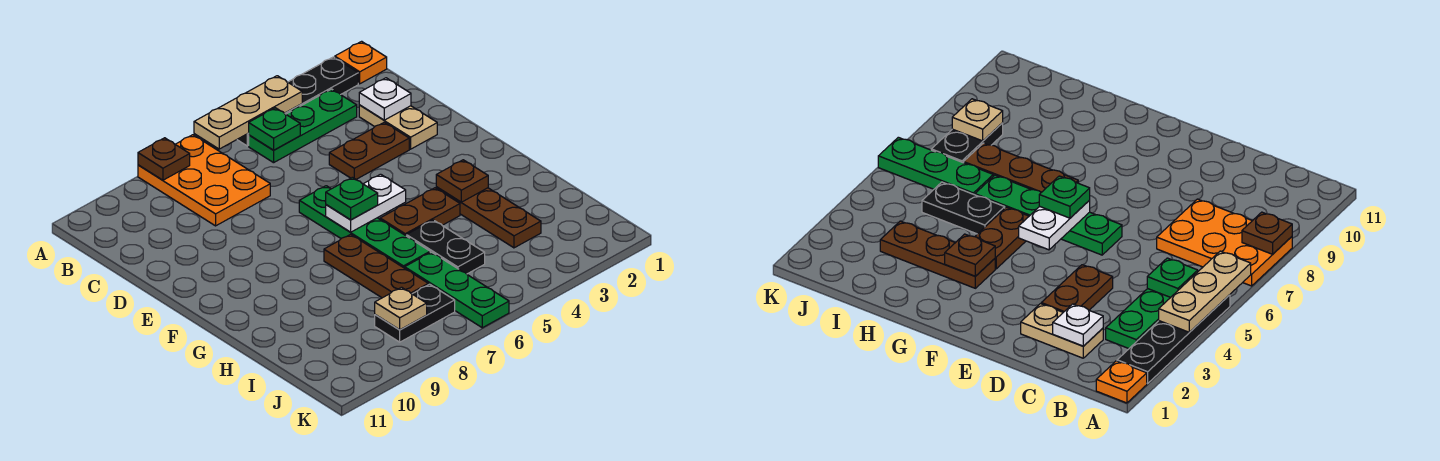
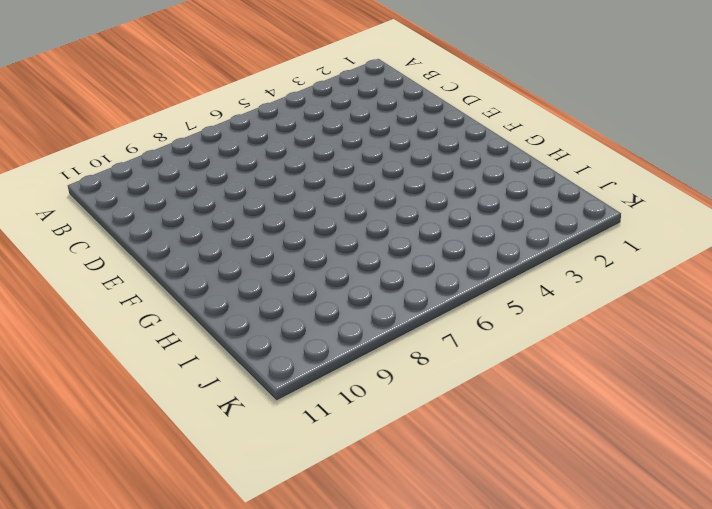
none -> orange plate A1 level 1
none -> black plate A2:A5 level 1
none -> orange plate A7:C8 level 1

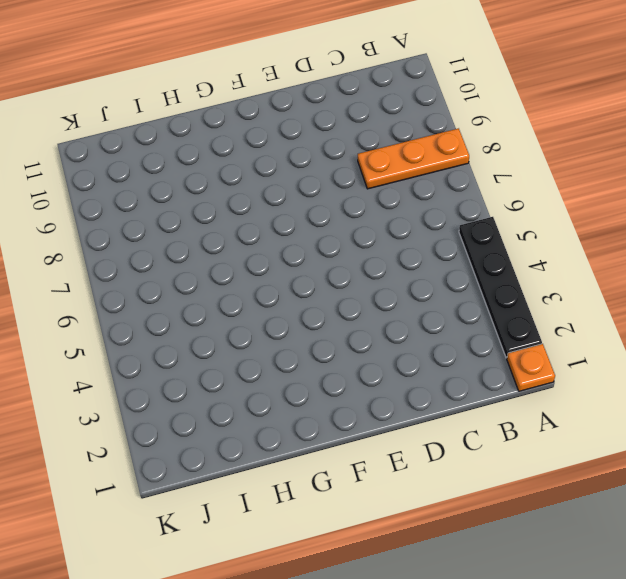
orange plate A8:C8 level 1 -> orange plate A7:C8 level 1
none -> green plate B3:B5 level 1
none -> tan plate C2:D2 level 1
none -> brown plate D3:D4 level 1

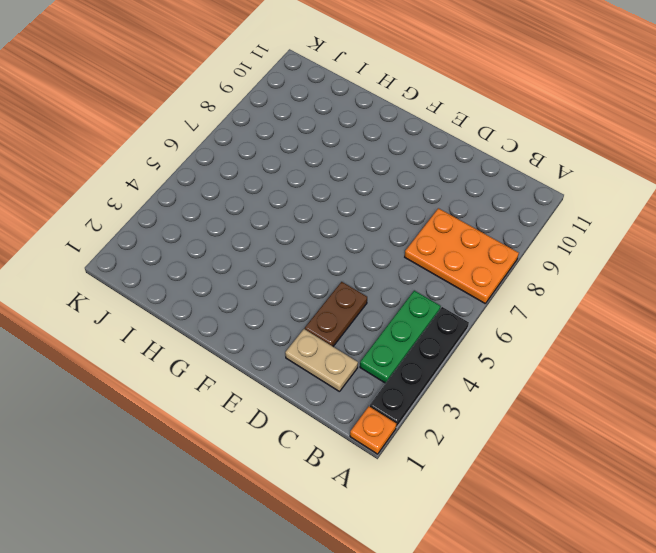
none -> green plate E6:H6 level 1
none -> brown plate G3:I3 level 1
none -> brown plate G4:G5 level 1

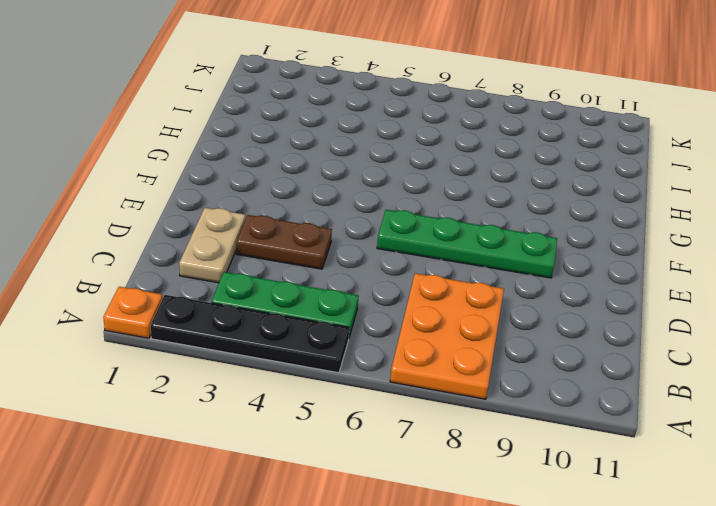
green plate E6:E9 level 1 -> green plate E6:H6 level 1
none -> brown plate G3:I3 level 1
none -> brown plate G4:G5 level 1
none -> brown plate G7:I7 level 1

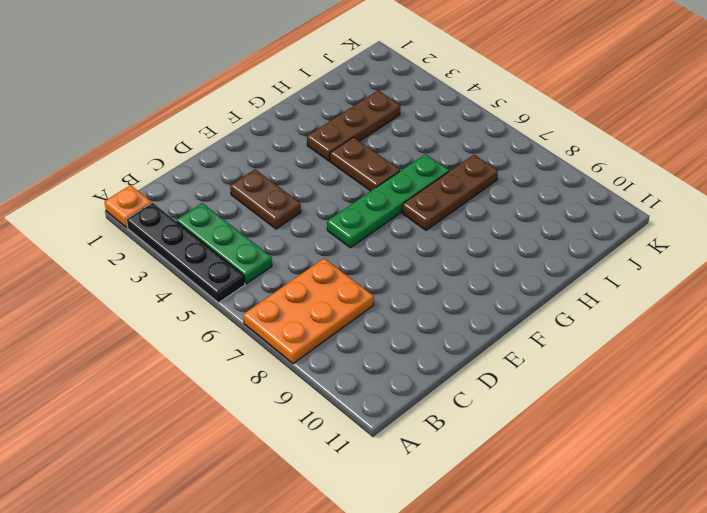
none -> tan plate C2:D2 level 1
none -> black plate H5:I5 level 1
none -> green plate I6:K6 level 1

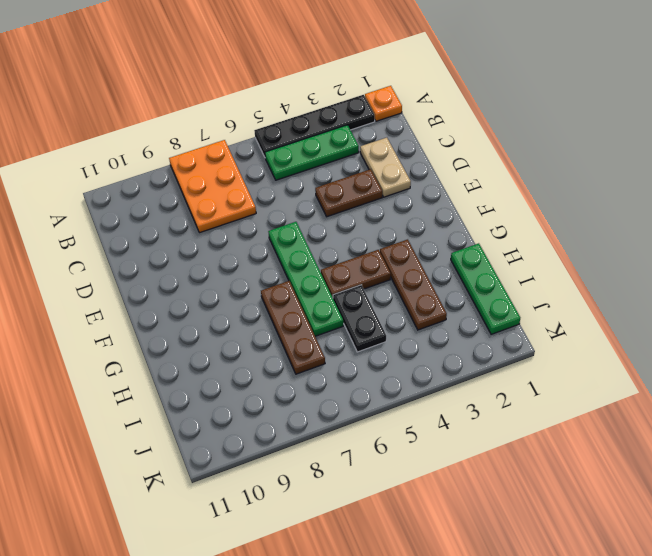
green plate H1:J1 level 1 -> green plate I6:K6 level 1
none -> black plate J7:J8 level 1
none -> tan plate A4:A6 level 2
none -> brown plate A8 level 2

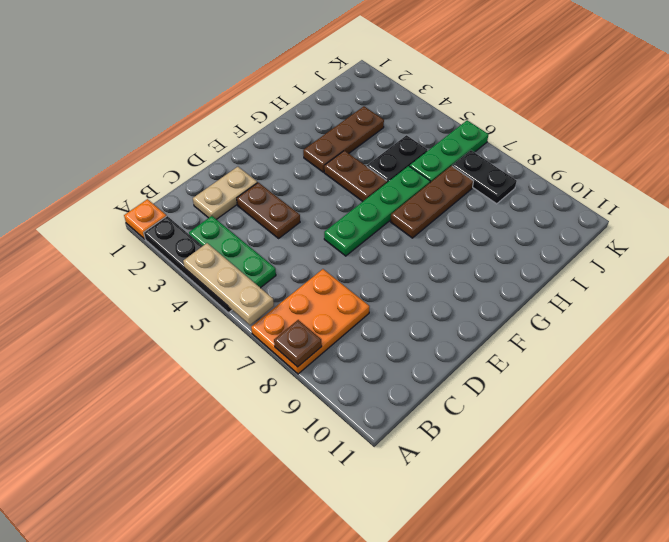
none -> green plate B5 level 2
none -> white plate C2 level 2
none -> white plate F5:F6 level 2

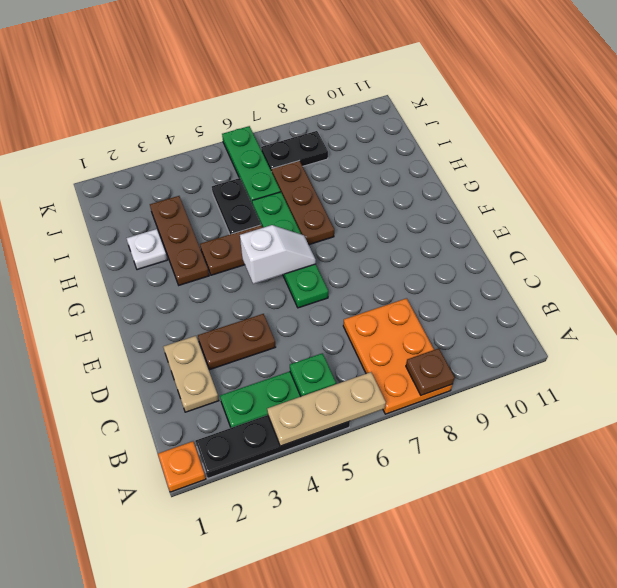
white slope F5:F6 level 2 top 5 -> white plate F5:F6 level 2
white plate H2 level 1 -> white plate C2 level 2
none -> brown plate G3 level 2
none -> tan plate J8 level 2
none -> green plate F6 level 3

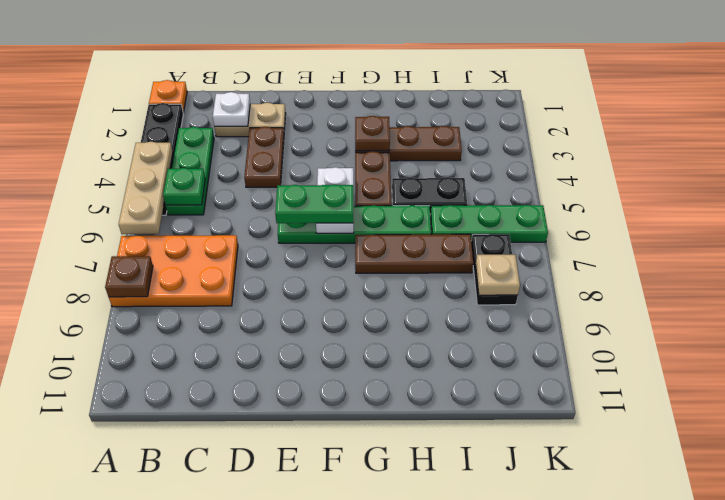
green plate E6:F6 level 3 -> green plate F6 level 3

